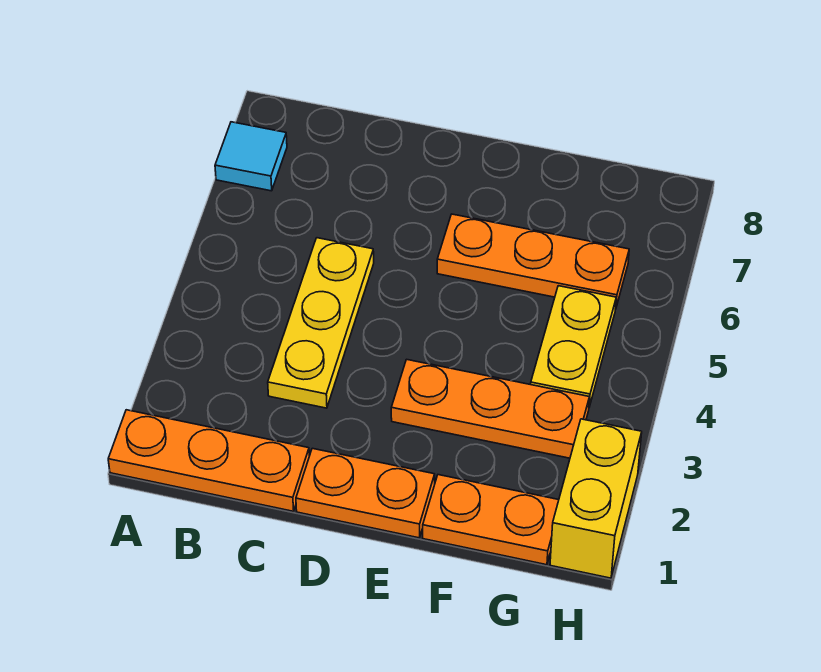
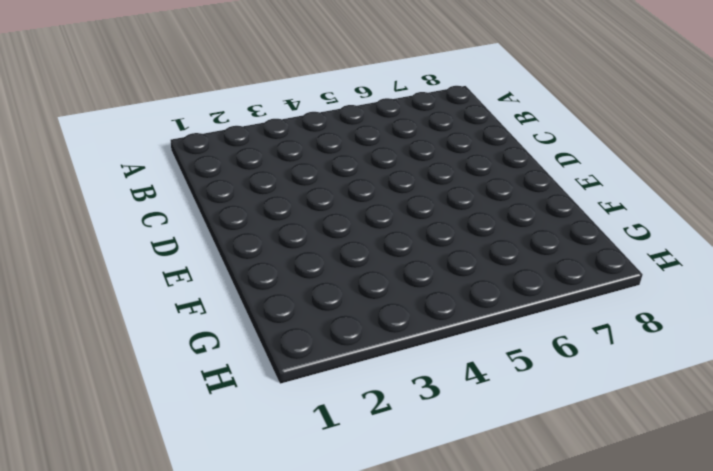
none -> orange plate A1:C1 level 1
none -> cyan tile A7 level 1

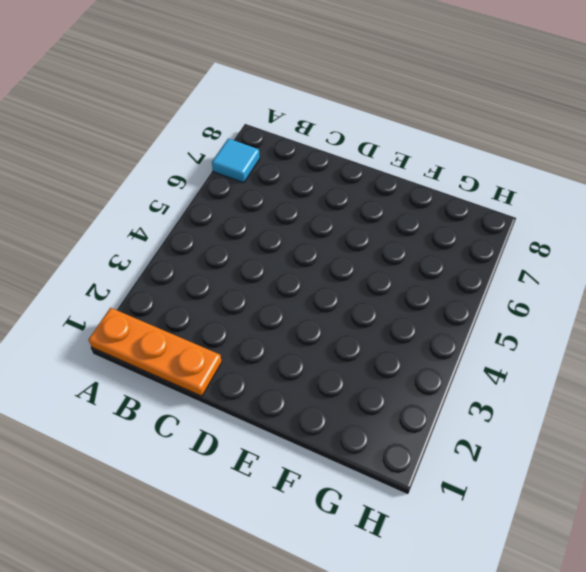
none -> yellow plate C3:C5 level 1
none -> orange plate D1:E1 level 1

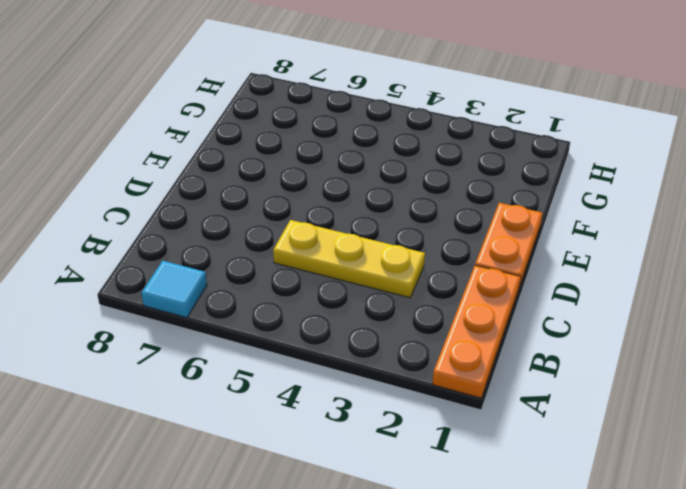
none -> orange plate E3:G3 level 1
none -> orange plate E6:G6 level 1

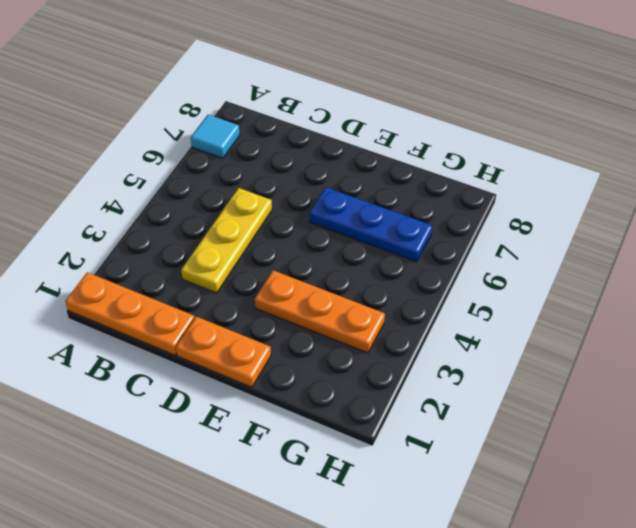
blue plate E6:G6 level 1 -> orange plate E6:G6 level 1
none -> orange plate F1:G1 level 1
none -> yellow plate G4:G5 level 1

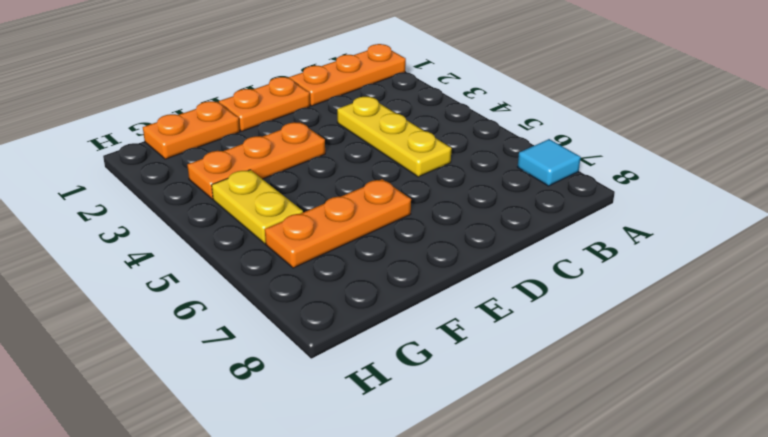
none -> yellow brick H1:H2 level 1

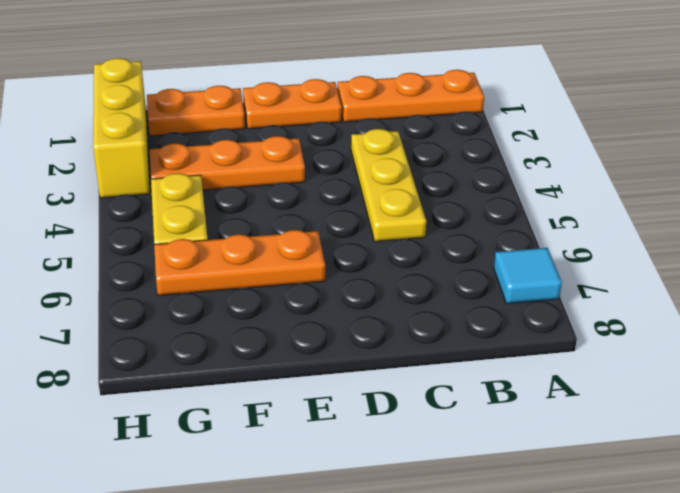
yellow brick H1:H3 level 1 -> yellow brick H1:H2 level 1

